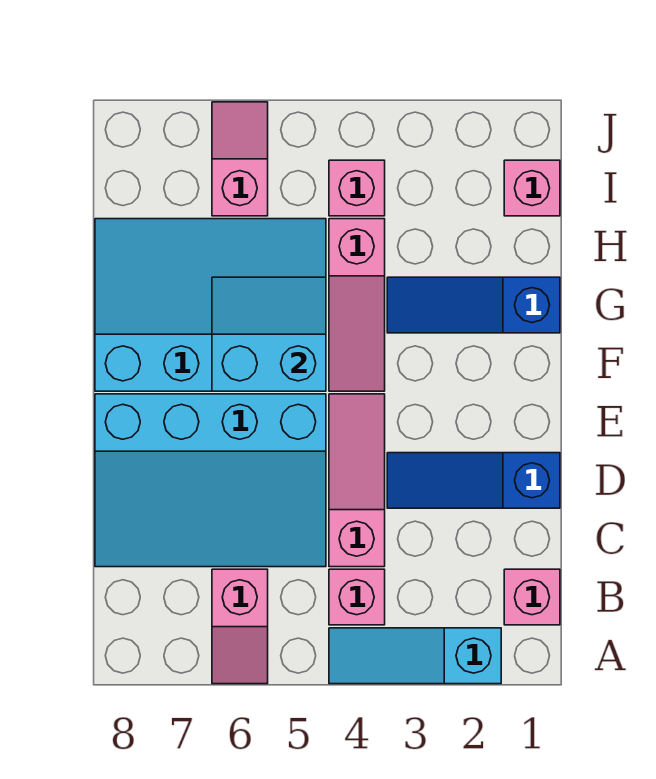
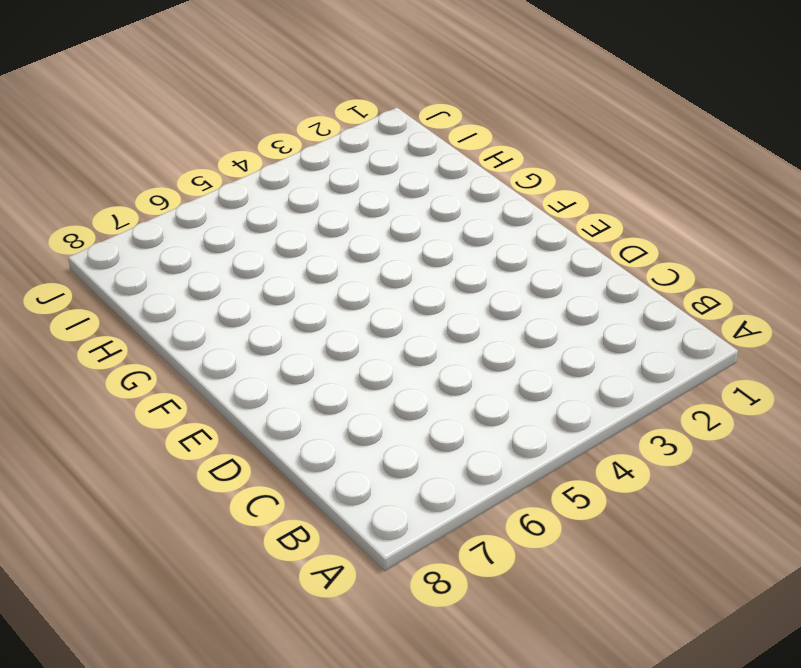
none -> cyan slope A2:A4 level 1 top 2
none -> pink slope A6:B6 level 1 top B
none -> pink brick B1 level 1

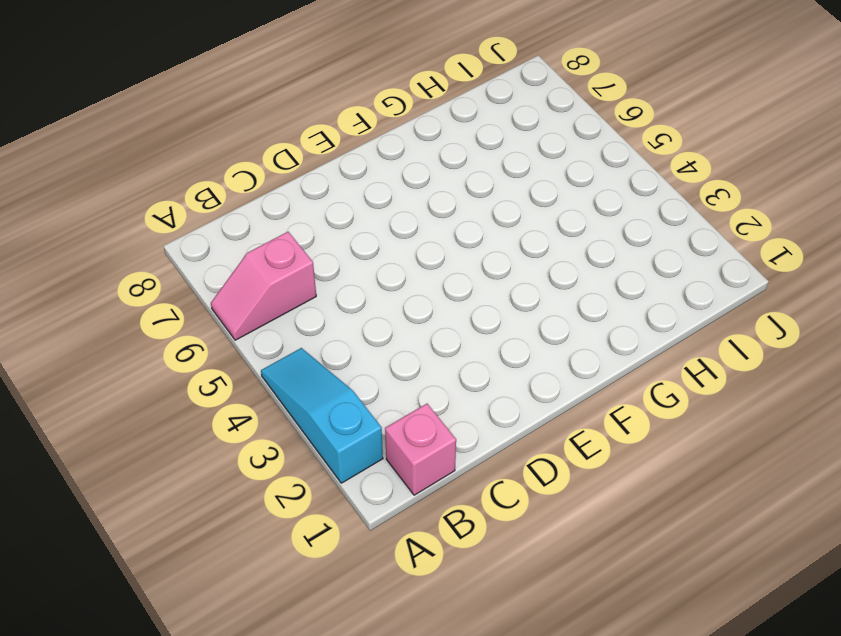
none -> pink brick B4 level 1
none -> pink slope C4:E4 level 1 top C
none -> cyan slope C5:E8 level 1 top E

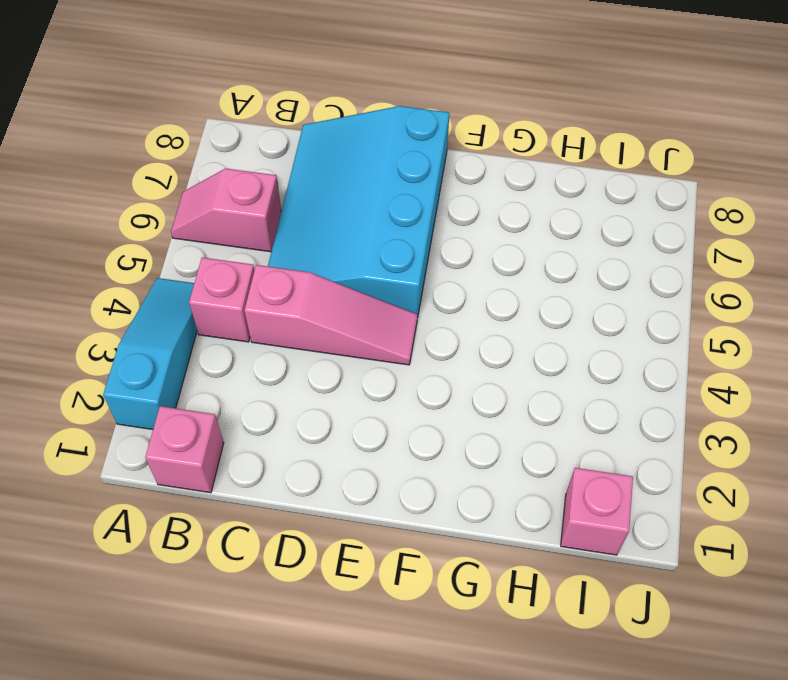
none -> blue slope D1:D3 level 1 top 1
none -> pink slope F4:H4 level 1 top H
none -> cyan slope F5:H8 level 1 top F

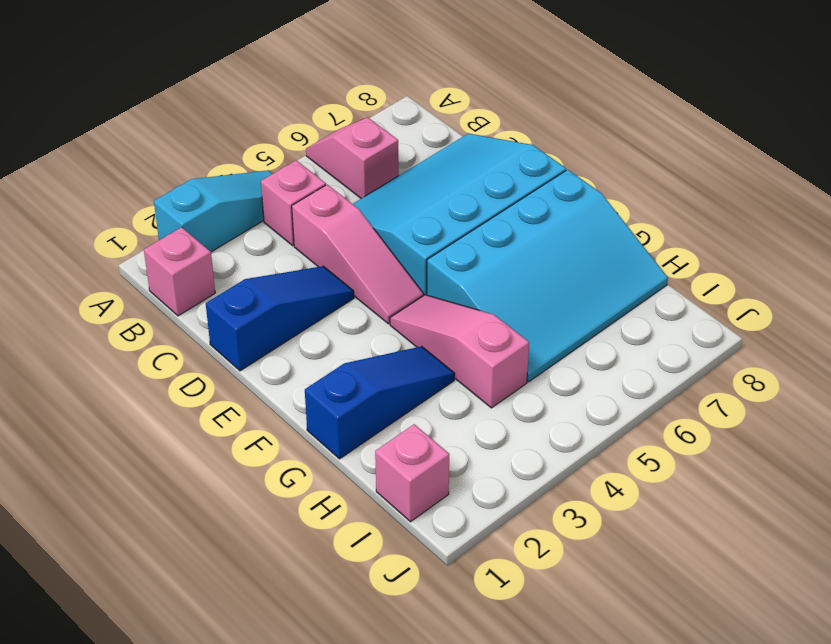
none -> pink brick I4 level 1
none -> pink slope I6:J6 level 1 top I
none -> cyan slope F5:G6 level 2 top F

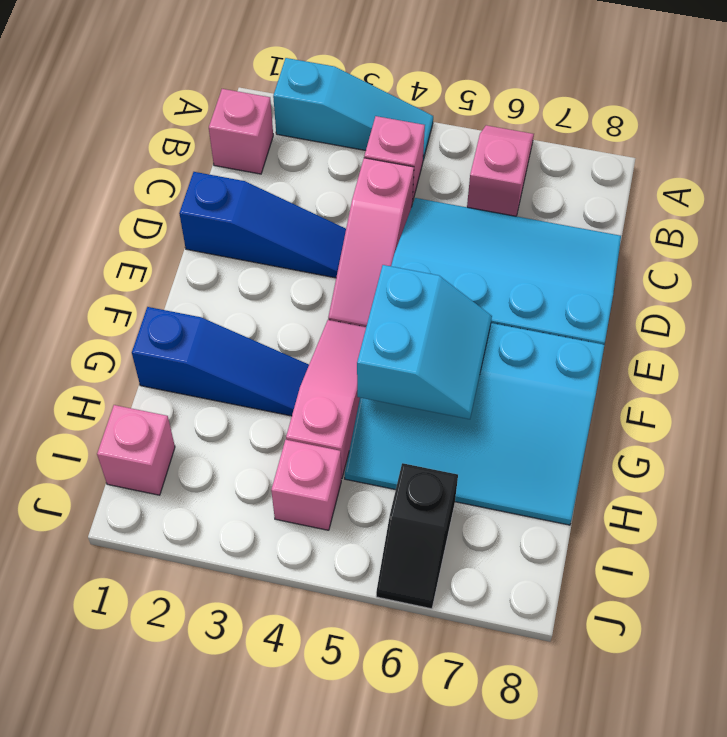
cyan slope F5:G6 level 2 top 5 -> cyan slope F5:G6 level 2 top F
black slope I6:J6 level 1 top I -> pink slope I6:J6 level 1 top I

